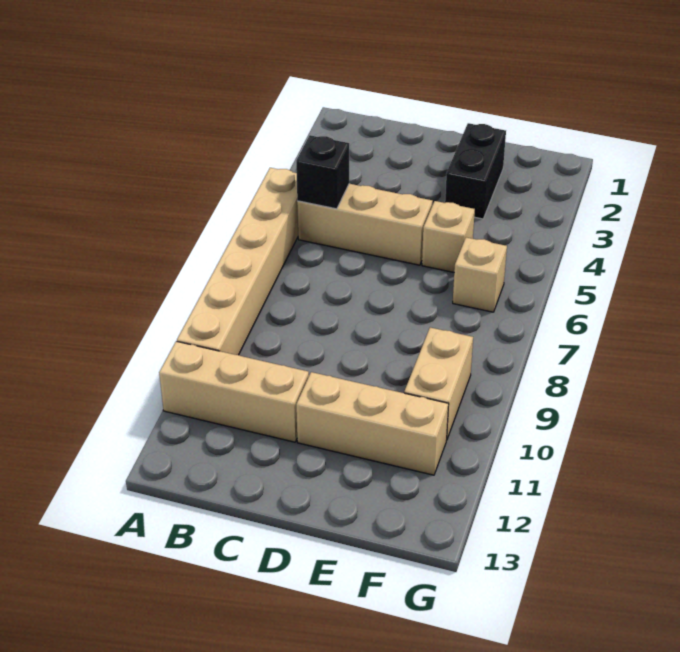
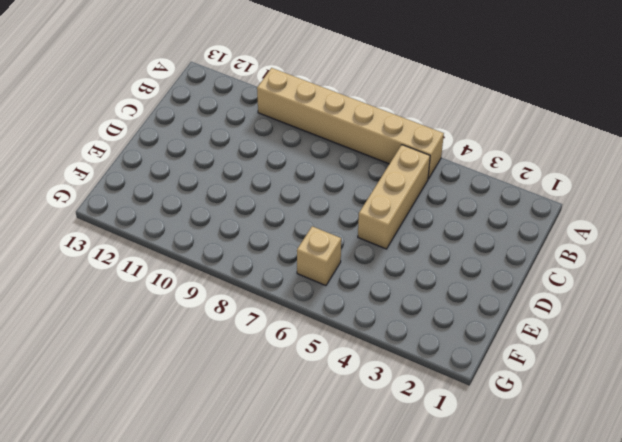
none -> tan brick A11:C11 level 1
none -> tan brick D11:F11 level 1

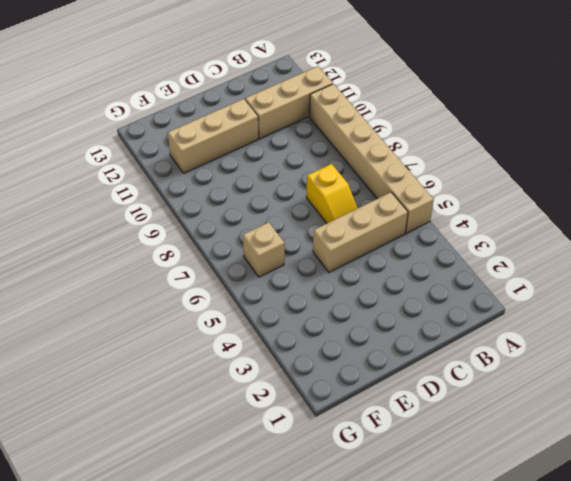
yellow slope C6:C7 level 1 top 7 -> none
none -> black brick E2:E3 level 1
none -> tan brick E5 level 1

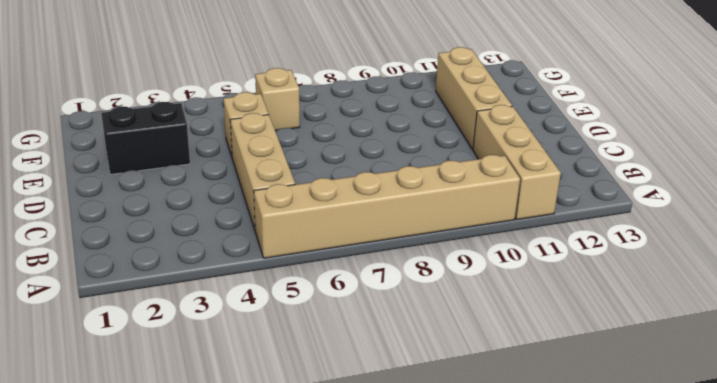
none -> tan brick F9:F10 level 1
none -> black brick B5 level 2

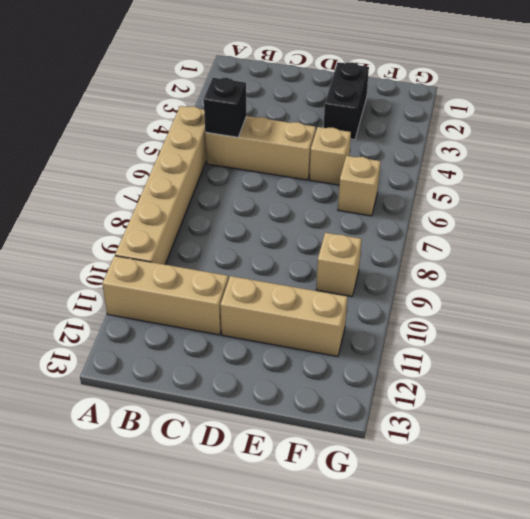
tan brick F9 level 1 -> tan brick F9:F10 level 1

